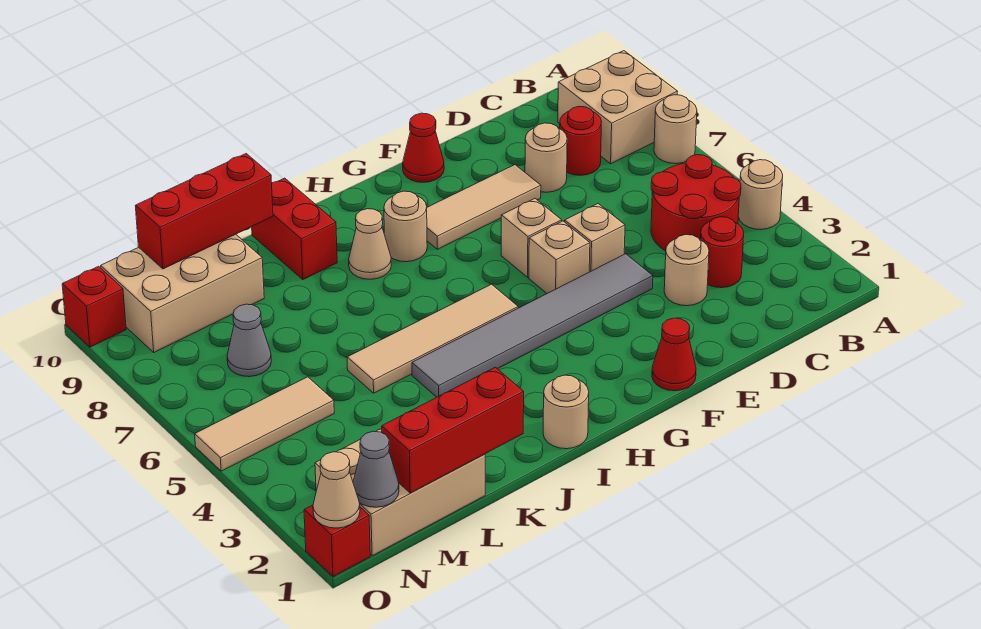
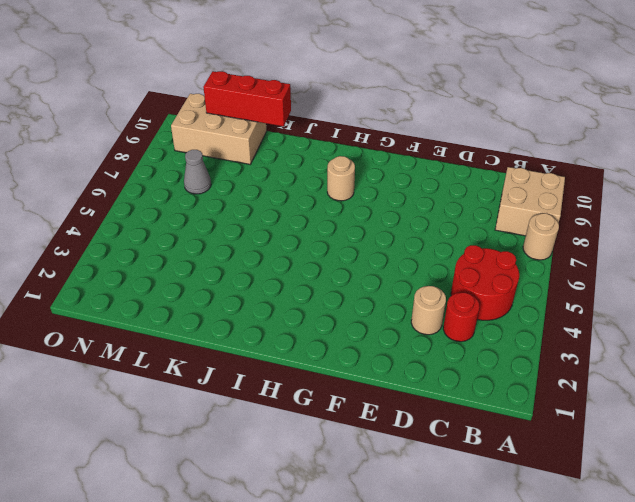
none -> tan round brick A4 level 1
none -> red round brick C8 level 1
none -> tan round brick D8 level 1
none -> grey tile E4:J4 level 1

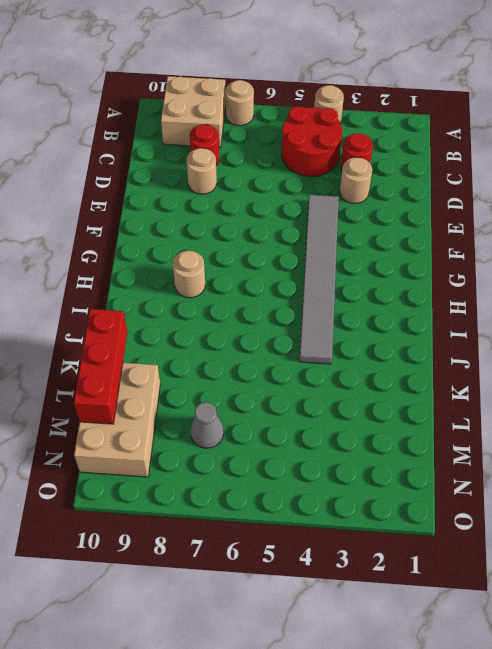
none -> tan brick E5 level 1
none -> tan tile E8:G8 level 1
none -> red cone F1 level 1
none -> tan brick F5 level 1

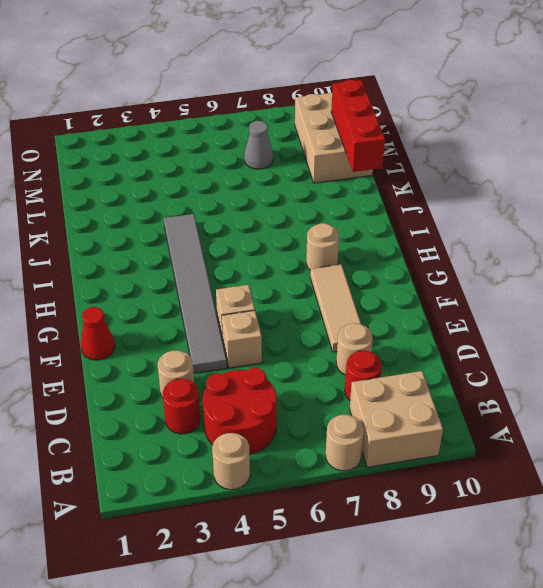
none -> tan brick F6 level 1
none -> red cone F10 level 1
none -> tan tile H5:K5 level 1
none -> tan round brick I1 level 1

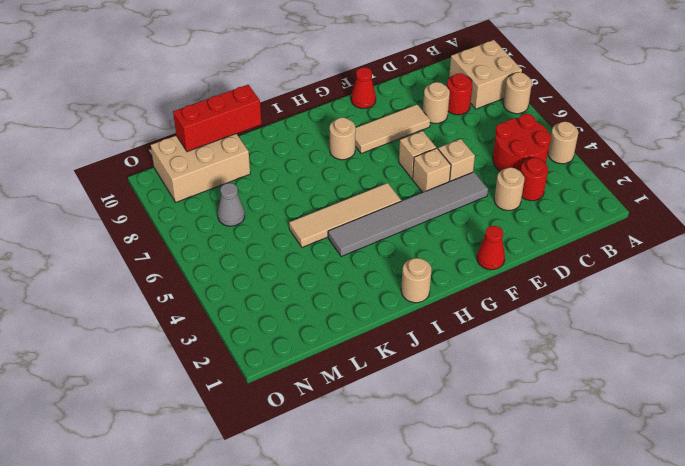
none -> tan cone I8 level 1
none -> red brick J9:J10 level 1
none -> tan brick L1:N2 level 1
none -> tan tile M5:O5 level 1

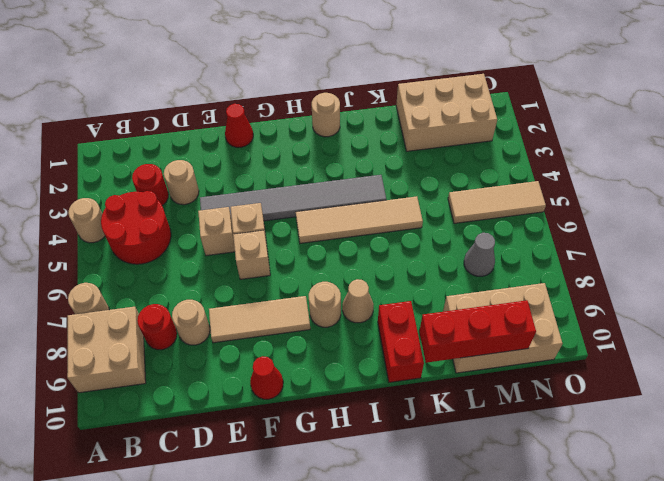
none -> red brick O1 level 1
none -> red brick O10 level 1
none -> red brick K1:M1 level 2
none -> grey cone N1 level 2

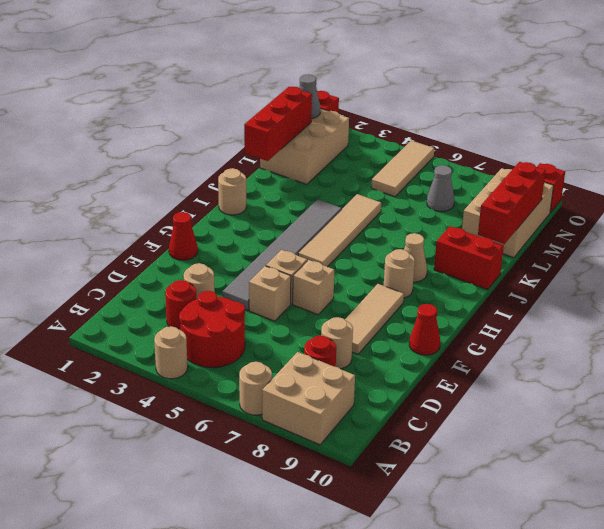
none -> tan cone O1 level 2

